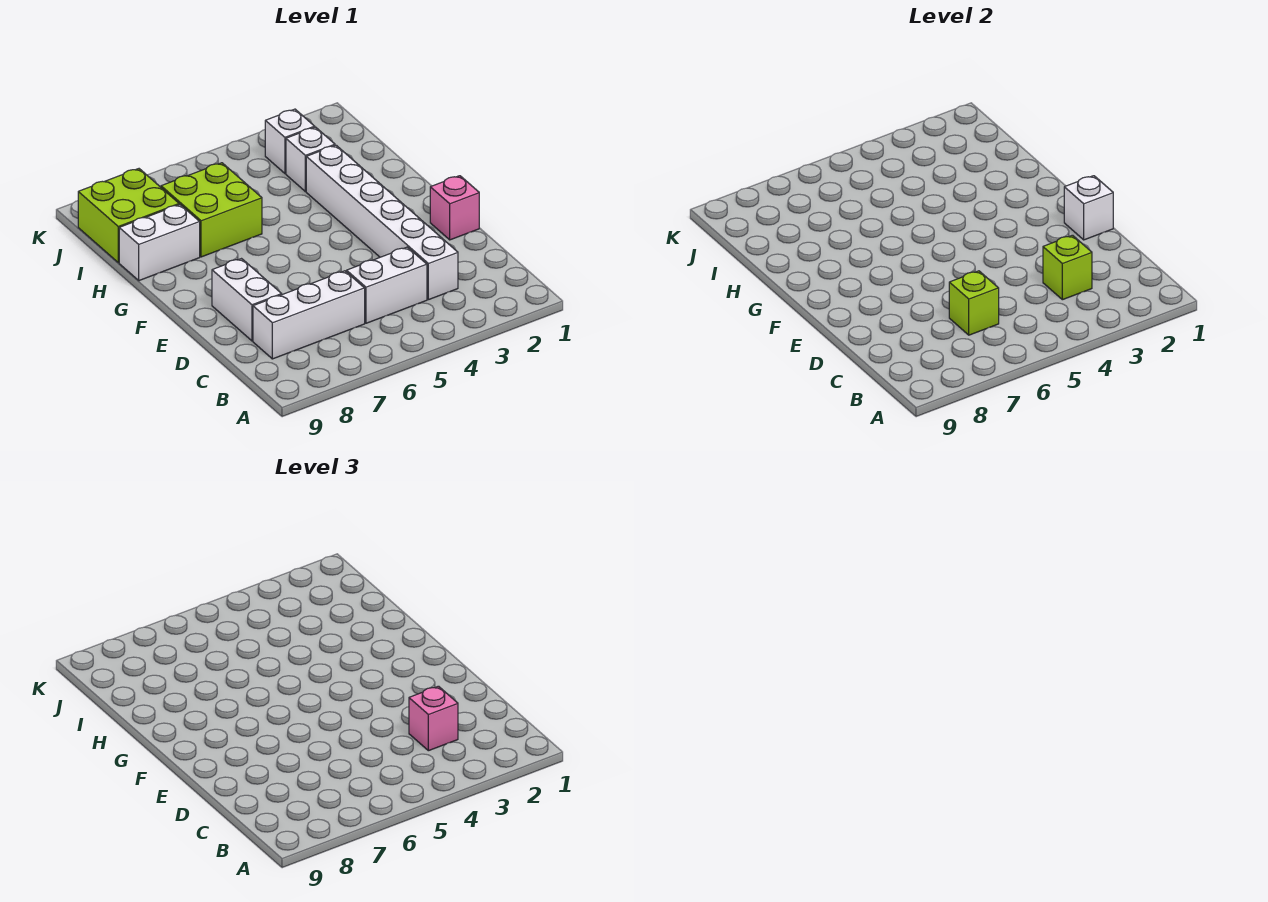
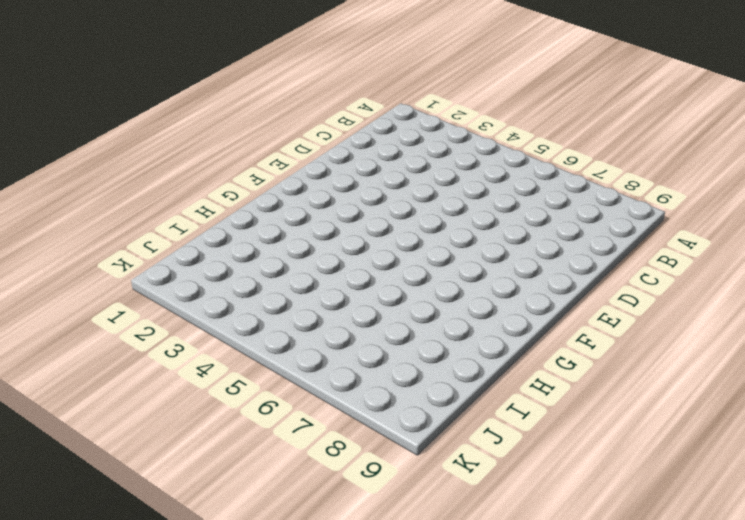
none -> white brick C3:H3 level 1
none -> white brick C4:C5 level 1
none -> white brick C6:C8 level 1

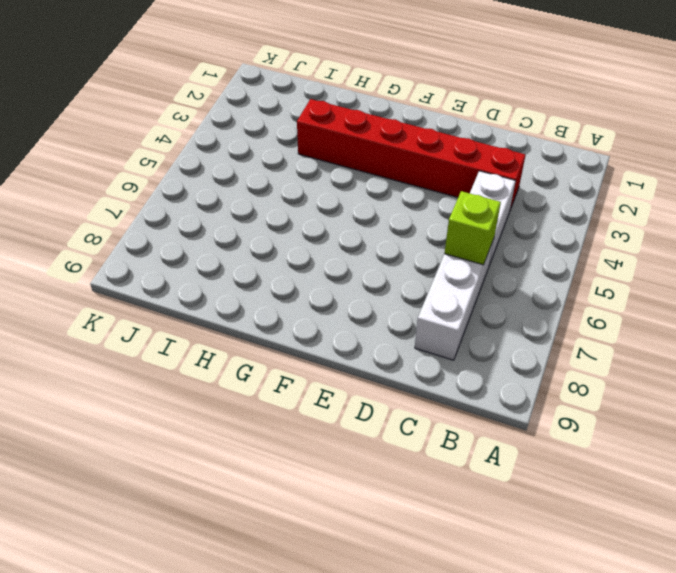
red brick C3:H3 level 1 -> white brick C3:H3 level 1
none -> white brick D8:E8 level 1
none -> pink brick E1 level 1
none -> lime brick H6:I7 level 1

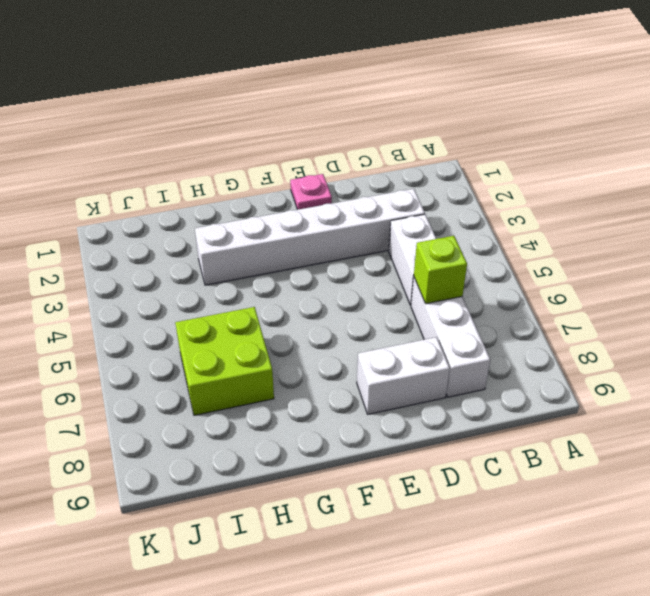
pink plate E1 level 1 -> pink brick E1 level 1
none -> white brick H8:H9 level 1
none -> white brick I3 level 1
none -> lime brick I8:J9 level 1

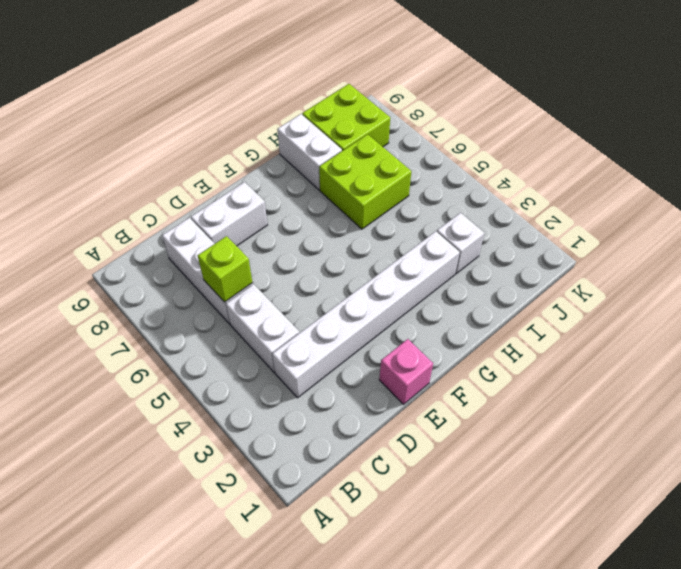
none -> white brick J3 level 1
none -> lime brick C3 level 2
none -> white brick E1 level 2

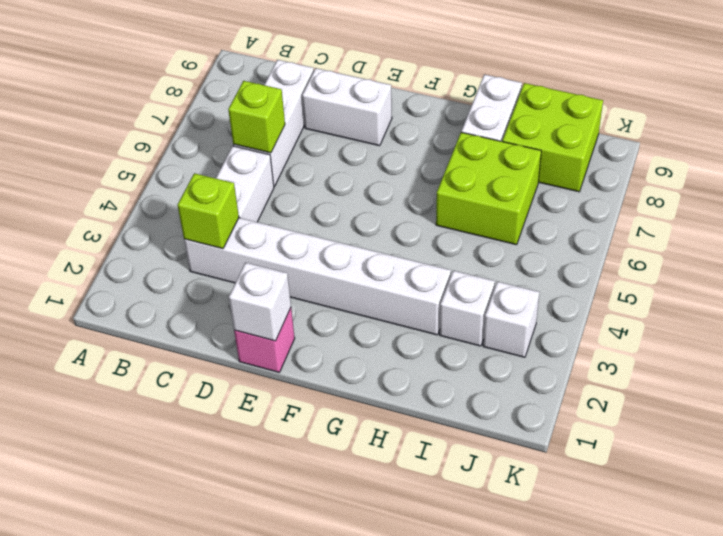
none -> pink brick C3 level 3

